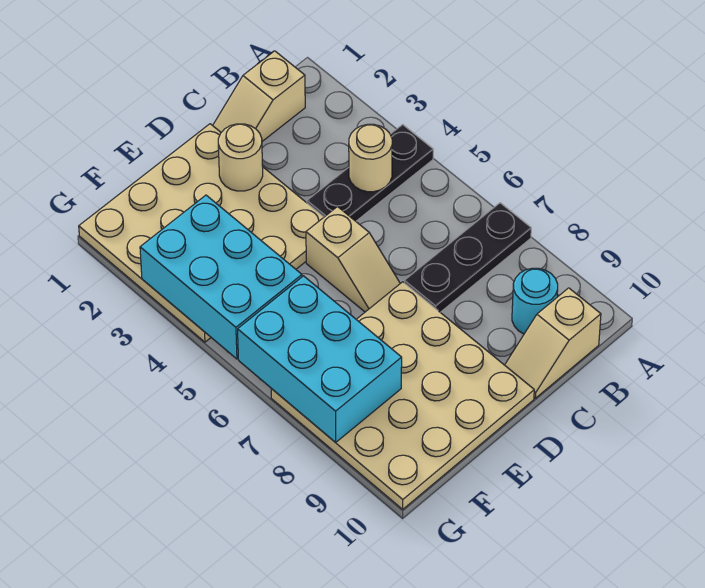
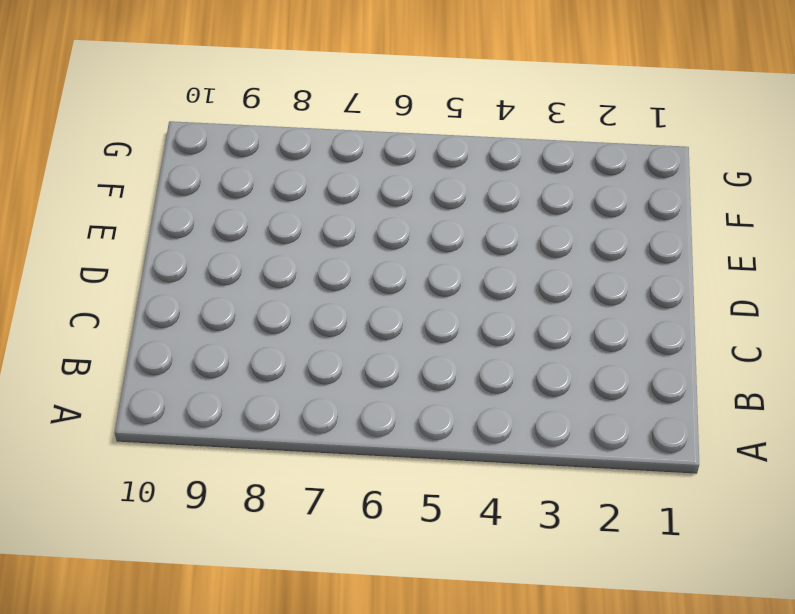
none -> black plate A4:C4 level 1
none -> black plate A7:C7 level 1
none -> tan slope B1:C1 level 1 top B

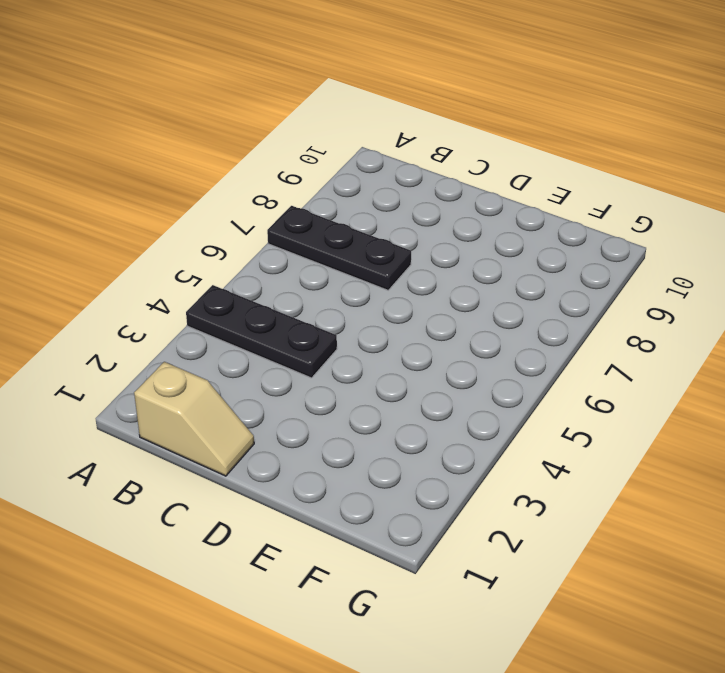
none -> cyan round brick B9 level 1
none -> tan slope B10:C10 level 1 top B
none -> tan plate D1:G4 level 1

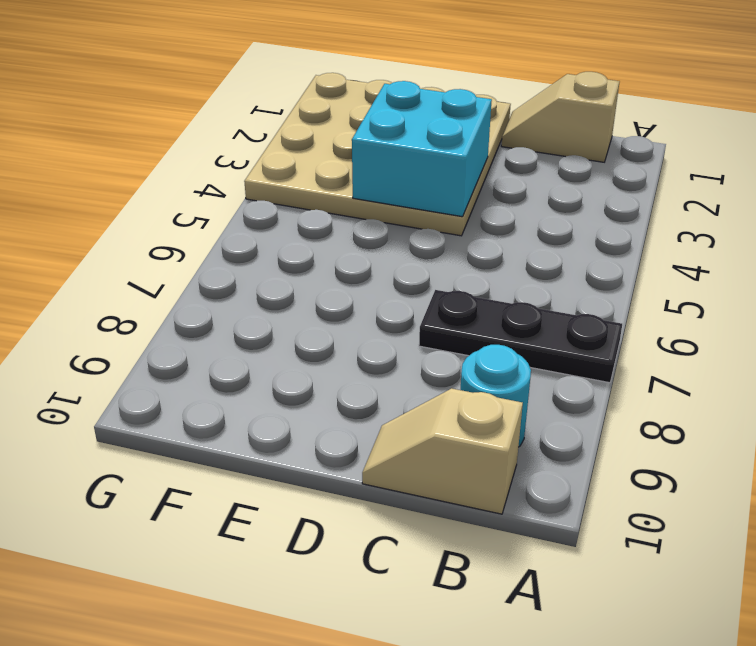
cyan brick D3:E4 level 2 -> none
none -> black plate A4:C4 level 1
none -> tan slope D5:D6 level 1 top 5
none -> tan plate D7:G10 level 1

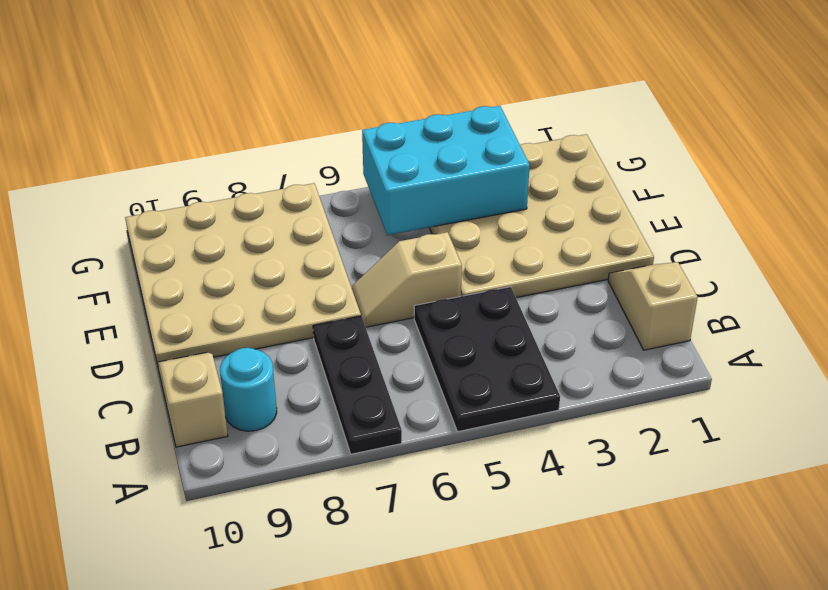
black plate A4:C5 level 1 -> black plate A4:C4 level 1
none -> tan round brick B4 level 2
none -> tan round brick D2 level 2
none -> cyan brick F6:G8 level 2

